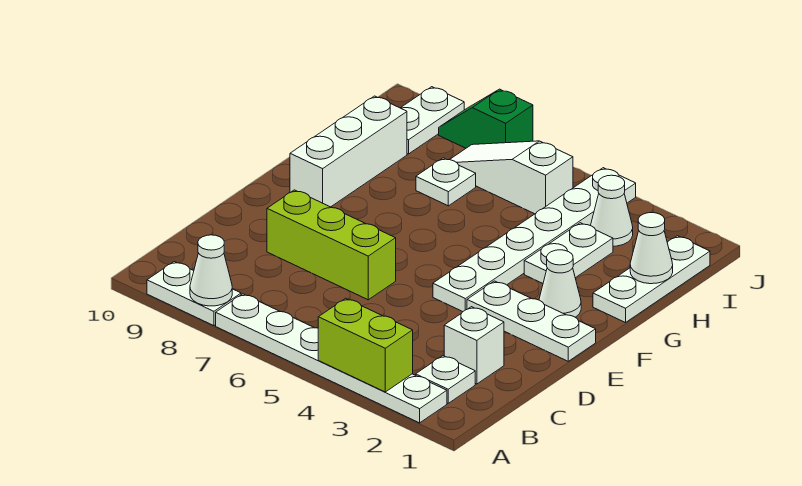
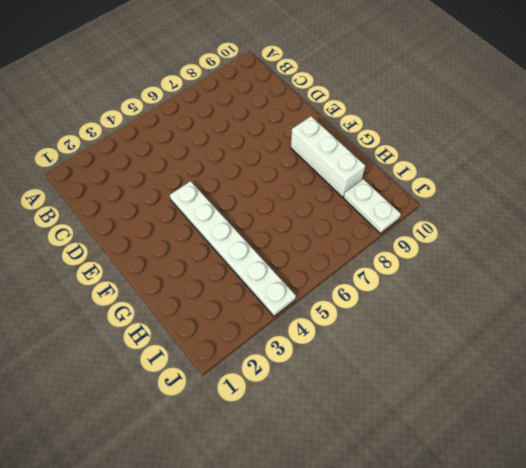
none -> white plate A2:A7 level 1
none -> white plate A8:A9 level 1
none -> white plate B2 level 1

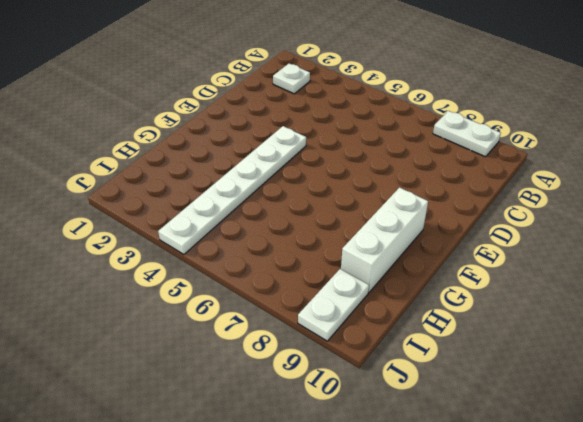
none -> white plate A2:A7 level 1
none -> white brick C2 level 1
none -> lime brick D6:D8 level 1

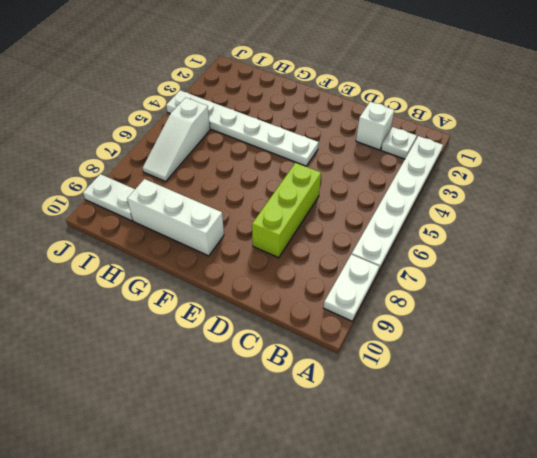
none -> white plate E1:E3 level 1
none -> white cone F2 level 1
none -> white plate G1:I1 level 1

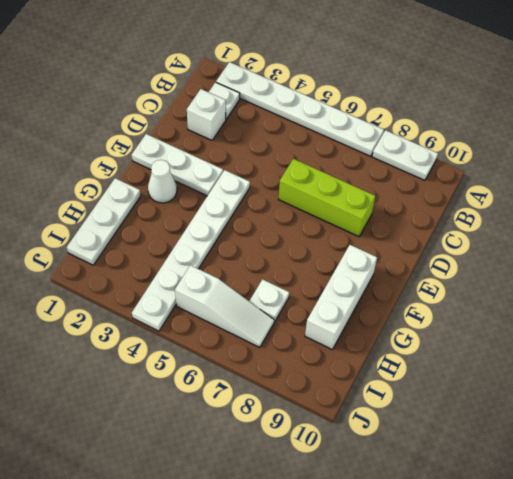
none -> white plate G3:H3 level 1
none -> white cone I3 level 1
none -> white plate I9:J9 level 1

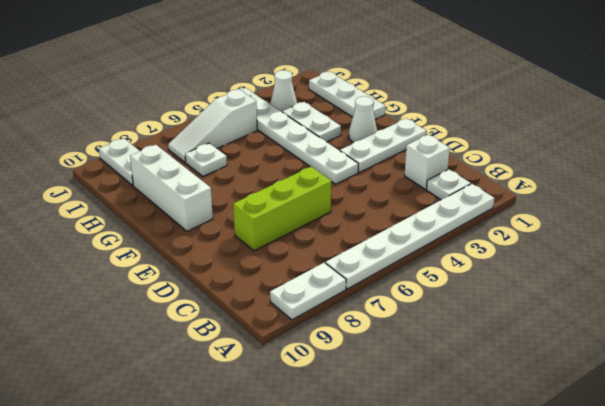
none -> green slope J7:J8 level 1 top 7
none -> lime brick A3:A4 level 2
none -> white cone A8 level 2

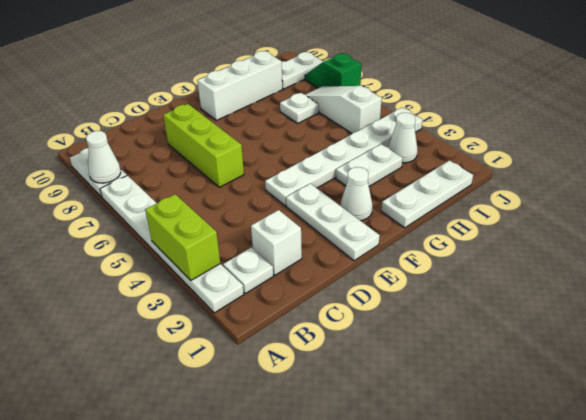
none -> white cone H1 level 2

